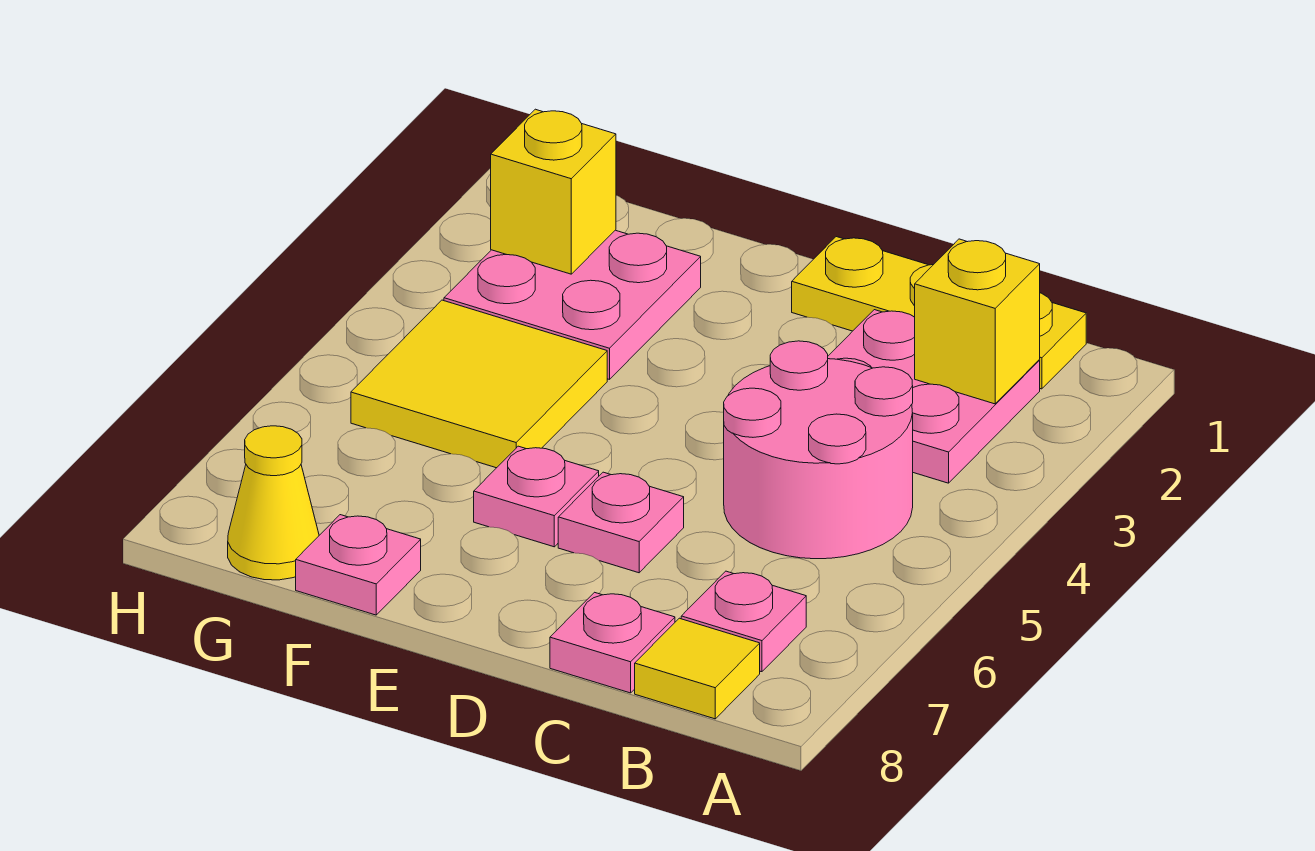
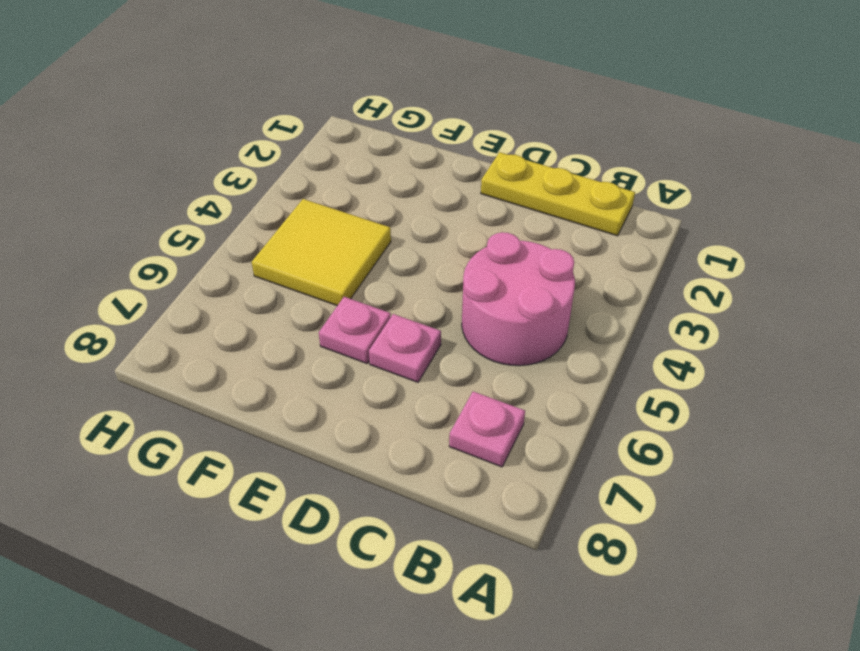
none -> pink plate B2:C3 level 1
none -> yellow tile B8 level 1
none -> pink plate C8 level 1

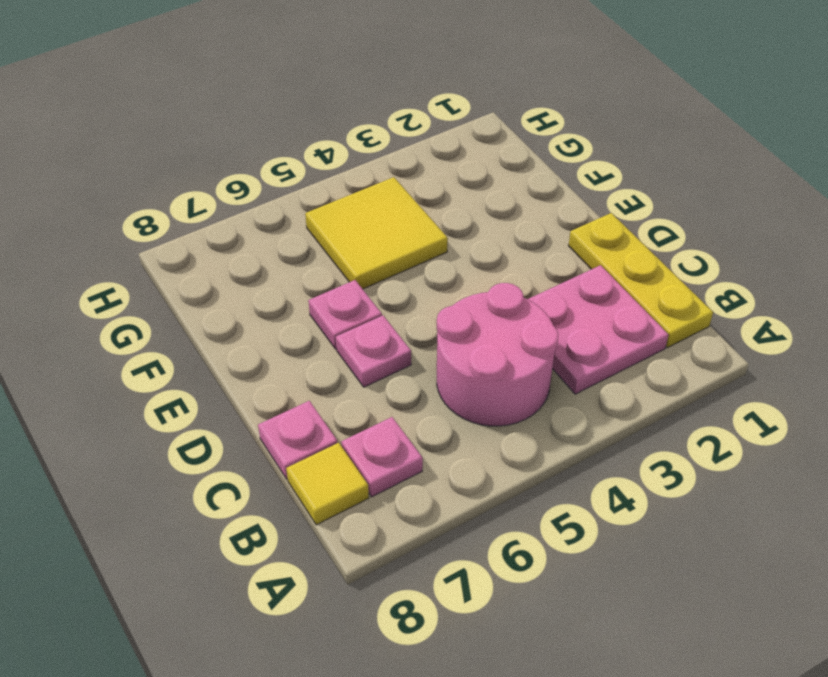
none -> pink plate F2:G3 level 1
none -> pink plate F8 level 1
none -> yellow cone G8 level 1

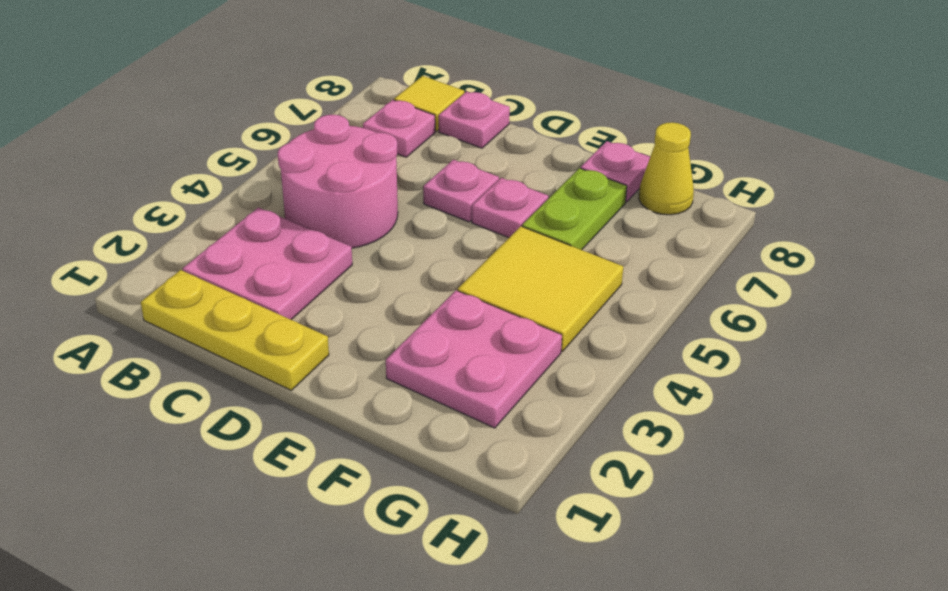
lime plate F6:F7 level 1 -> none
none -> yellow brick B2 level 2
none -> yellow brick G2 level 2

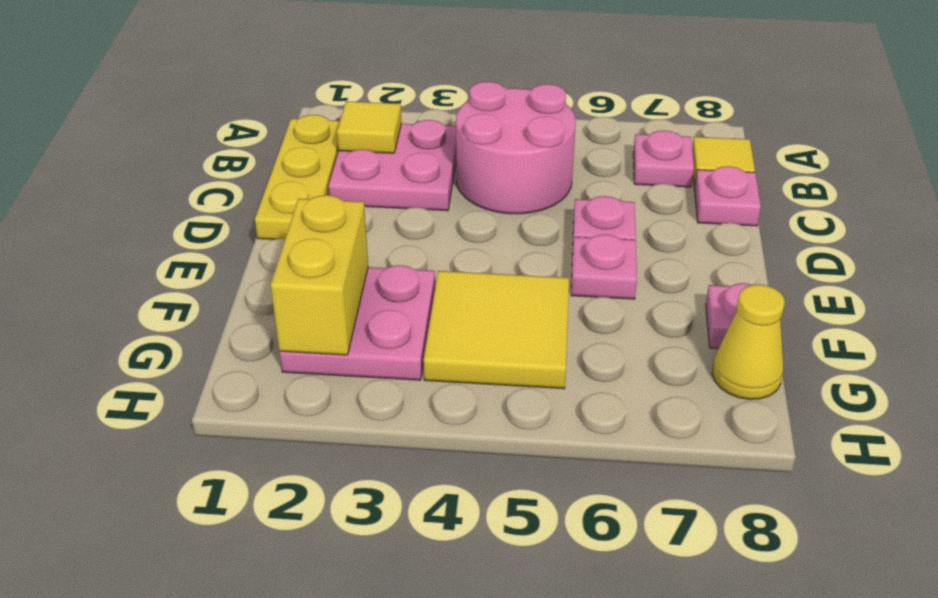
yellow tile B2 level 2 -> yellow brick B2 level 2
yellow brick F2:G2 level 2 -> yellow brick G2 level 2

